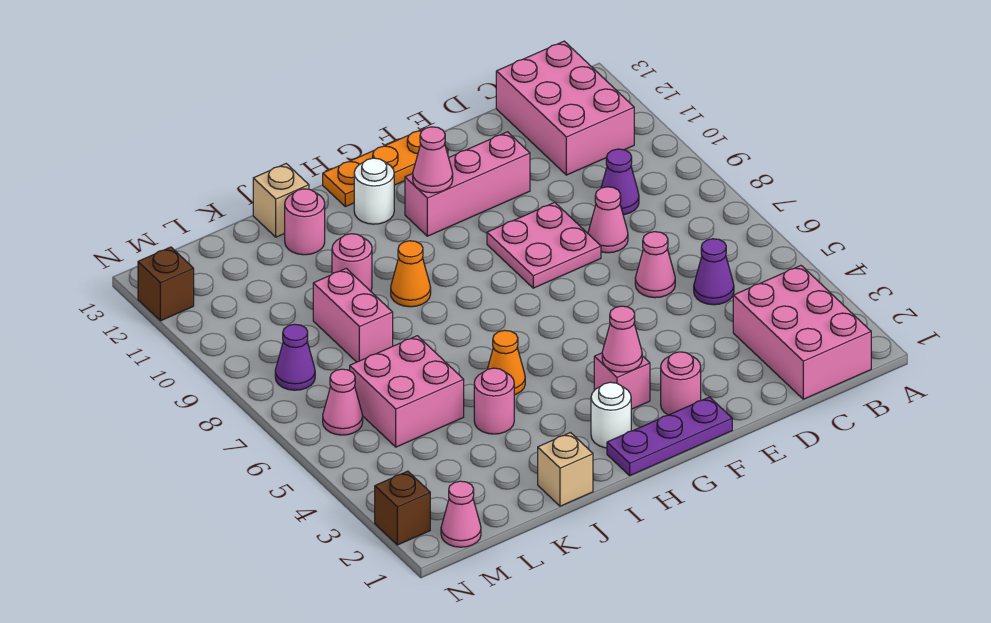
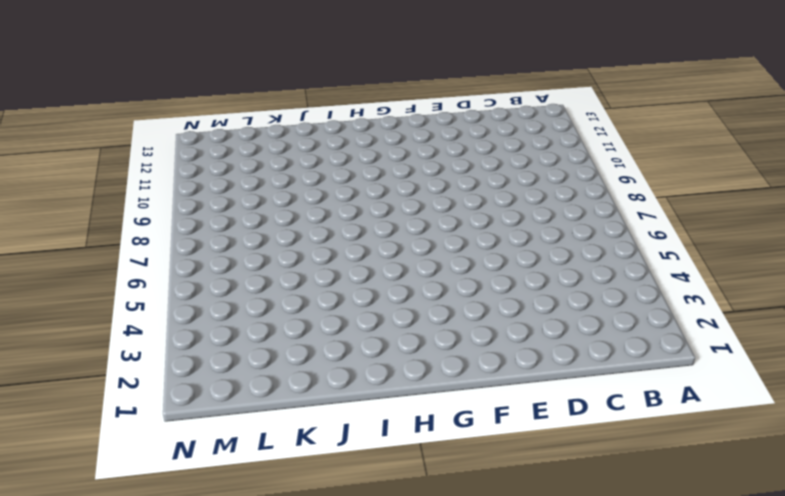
none -> pink brick B1:C3 level 1
none -> pink brick B11:C13 level 1
none -> purple cone C5 level 1
none -> purple cone C9 level 1

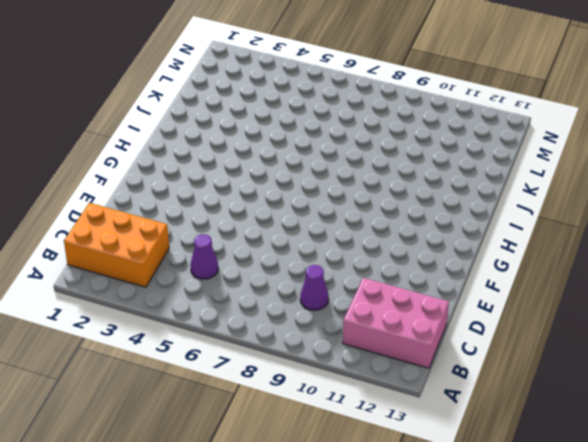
orange brick B1:C3 level 1 -> pink brick B1:C3 level 1
none -> pink cone D6 level 1
none -> pink cone D8 level 1
none -> pink plate E8:F9 level 1
none -> pink brick E11:G11 level 1

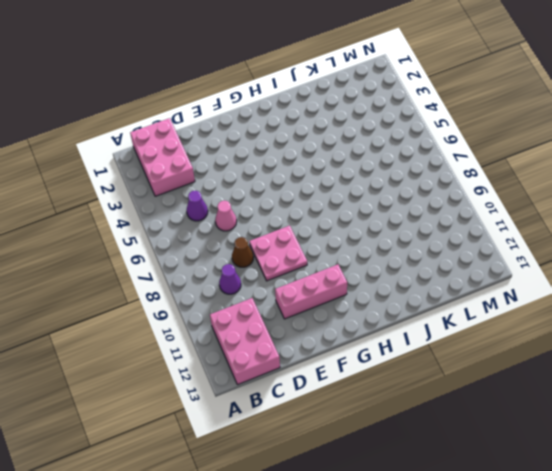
brown cone D8 level 1 -> pink cone D8 level 1
none -> purple plate F1:H1 level 1
none -> pink round brick F2 level 1
none -> orange plate F13:H13 level 1
none -> pink brick G3 level 1

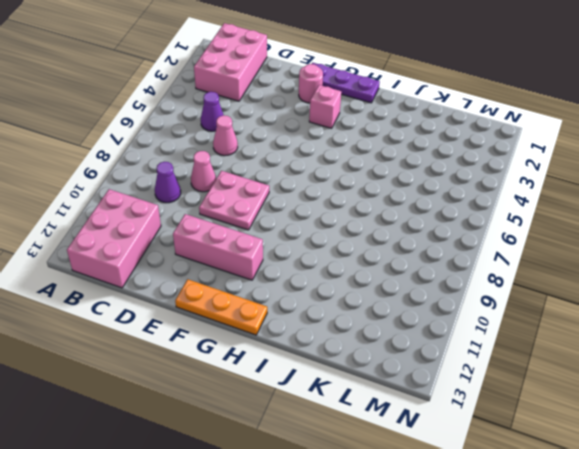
none -> white round brick H2 level 1
none -> white round brick H12 level 1
none -> orange cone I5 level 1
none -> orange cone I9 level 1

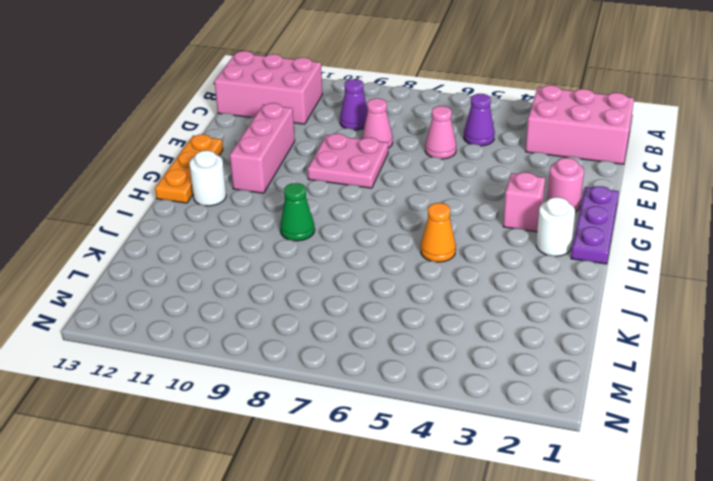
green cone I9 level 1 -> orange cone I9 level 1
none -> tan brick J1 level 1
none -> pink round brick J4 level 1
none -> pink round brick J10 level 1
none -> pink round brick J12 level 1

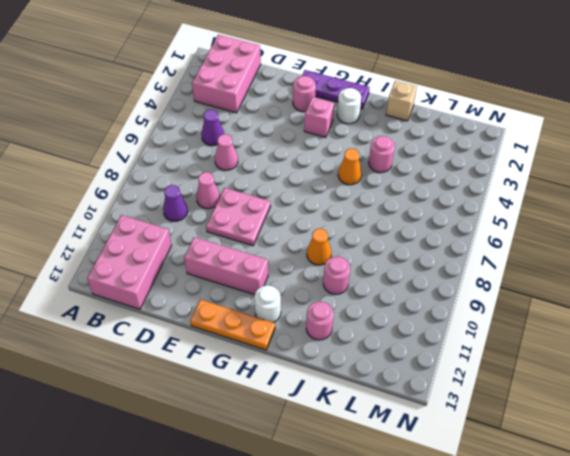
none -> tan brick J13 level 1
none -> pink brick K5:L6 level 1
none -> pink brick K8:K9 level 1
none -> pink cone M1 level 1

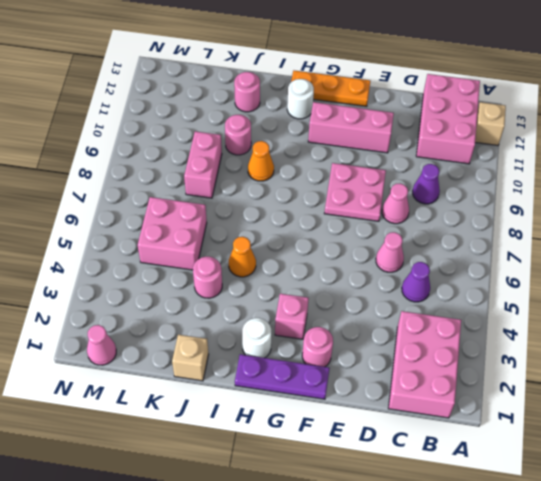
tan brick A12 level 1 -> tan brick J13 level 1
none -> pink cone M6 level 1
none -> purple cone M8 level 1
none -> brown brick N2 level 1
none -> brown brick N12 level 1

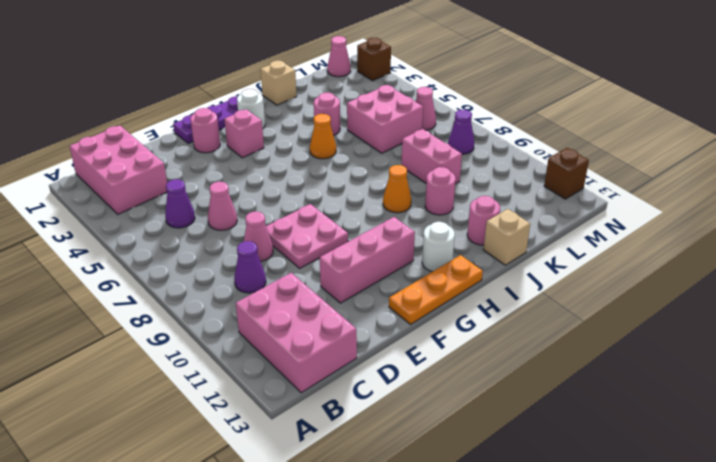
none -> pink cone G3 level 2
none -> pink cone G11 level 2

